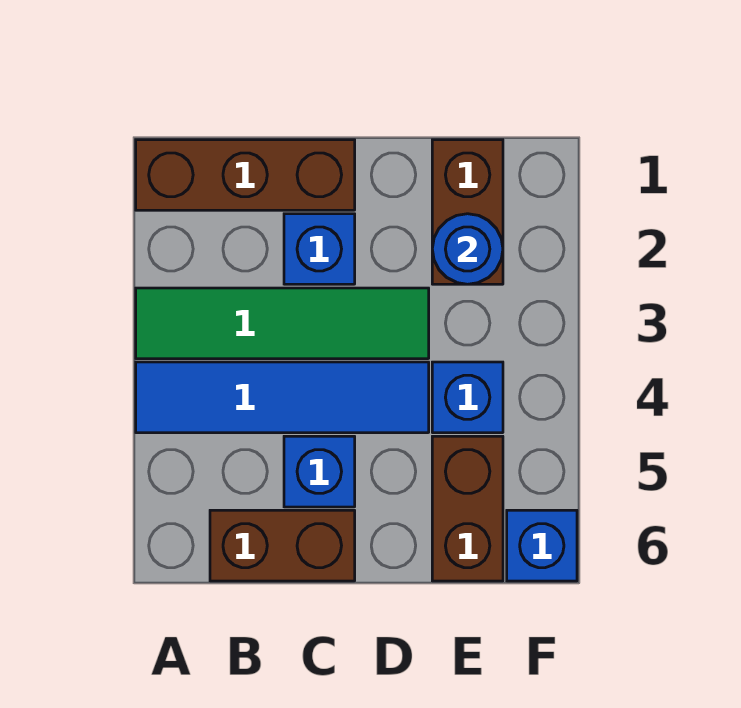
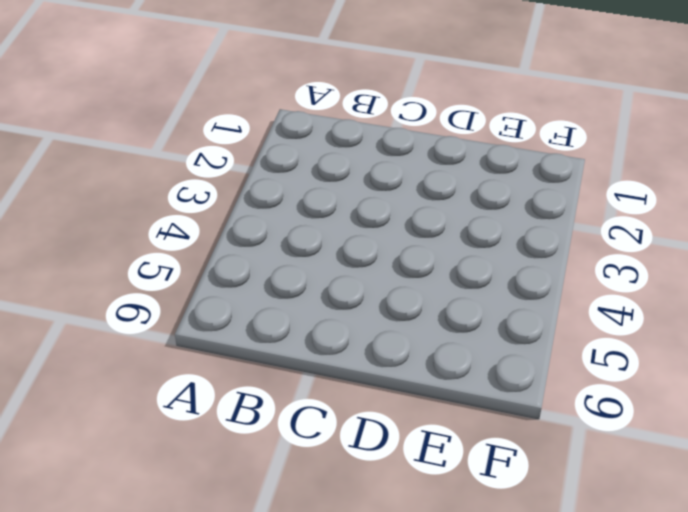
none -> brown brick A1:C1 level 1
none -> green tile A3:D3 level 1

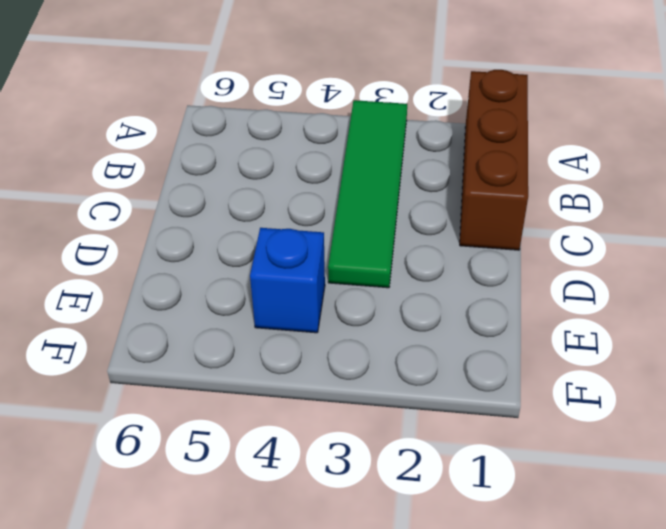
none -> blue tile A4:D4 level 1
none -> brown brick B6:C6 level 1

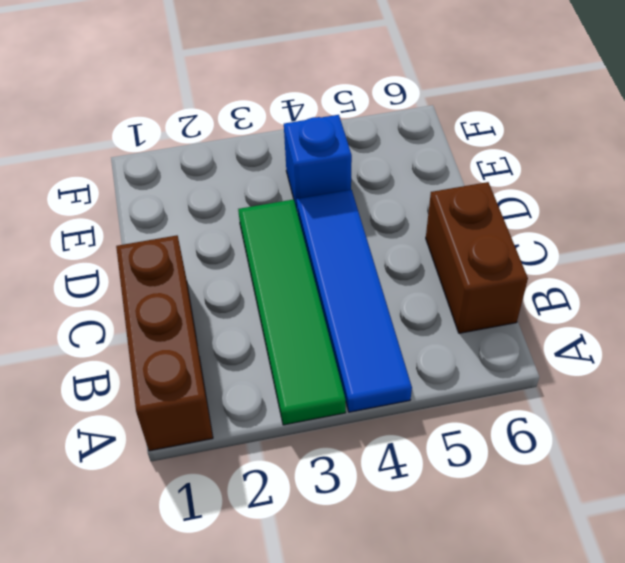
none -> blue brick C2 level 1
none -> blue brick C5 level 1

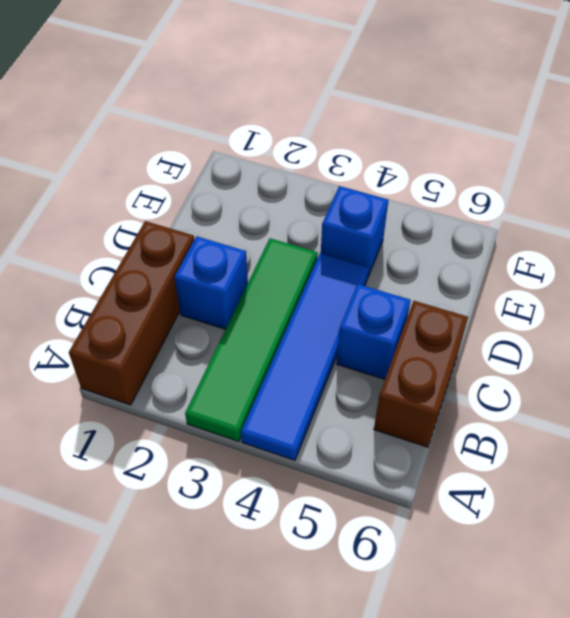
none -> brown brick E1:E2 level 1
none -> brown brick E5:E6 level 1

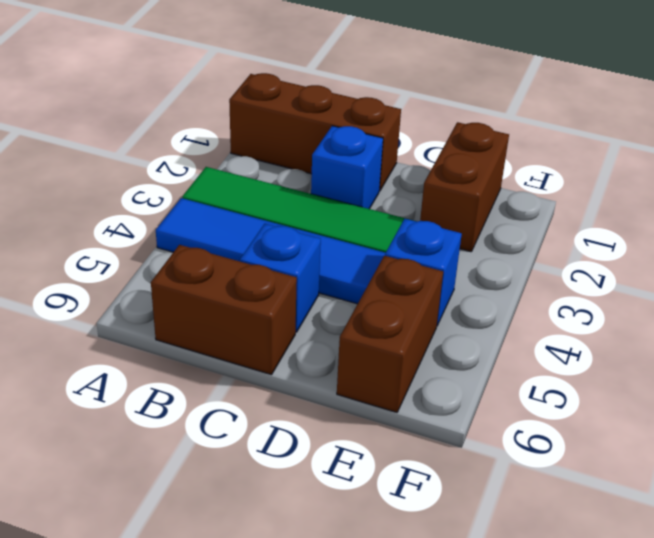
none -> blue brick F6 level 1
none -> blue round brick E2 level 2

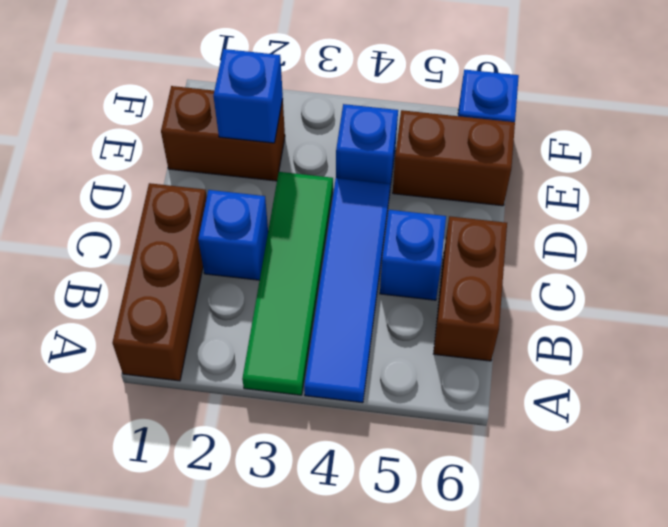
blue brick E2 level 2 -> blue round brick E2 level 2

